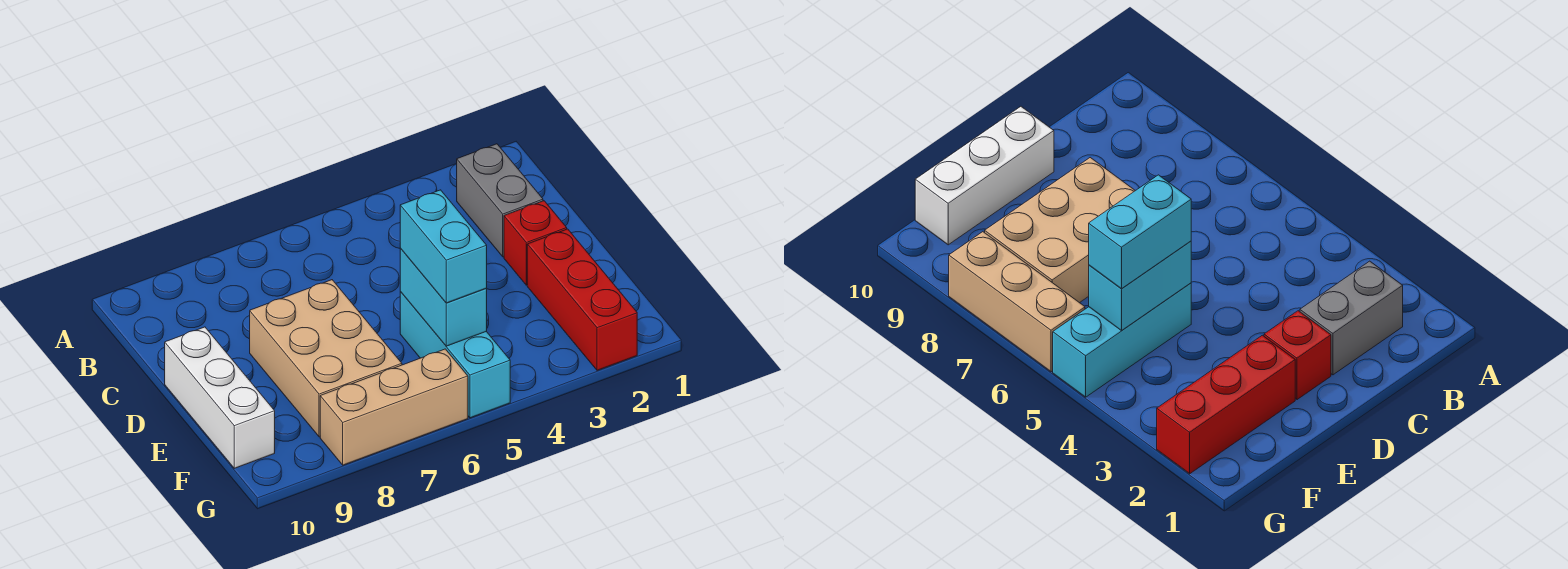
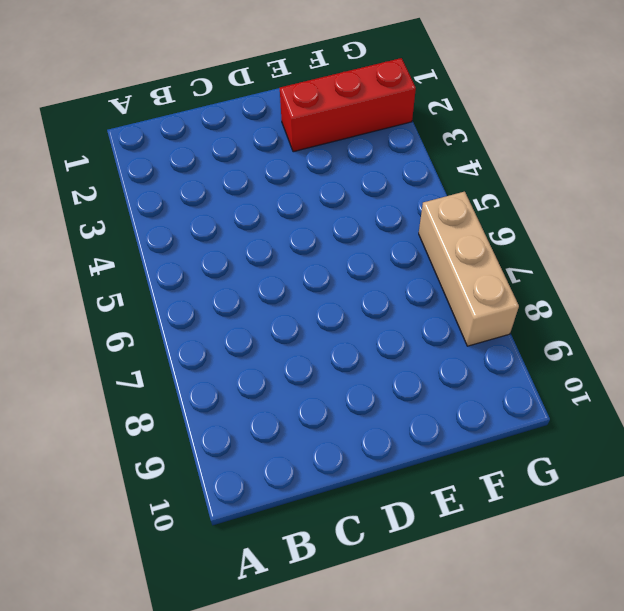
none -> grey brick B2:C2 level 1
none -> red brick D2 level 1

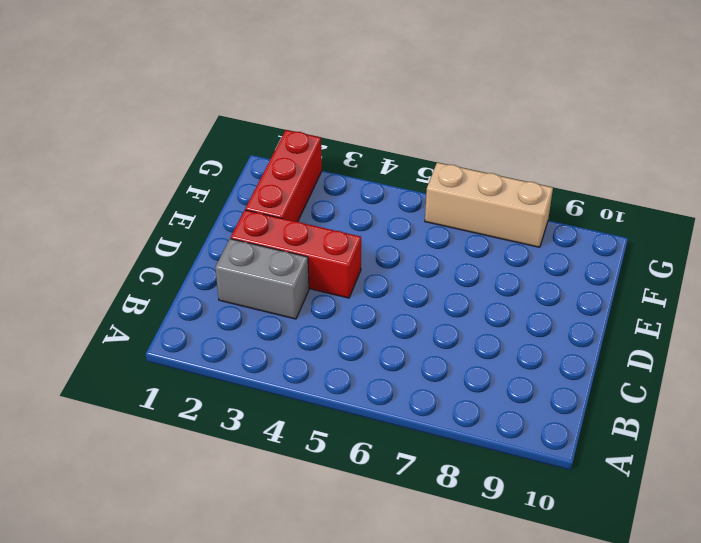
grey brick C2:C3 level 1 -> grey brick B2:C2 level 1
red brick D2:D4 level 1 -> red brick D2 level 1
none -> tan brick D7:F8 level 1
none -> white brick D10:F10 level 1

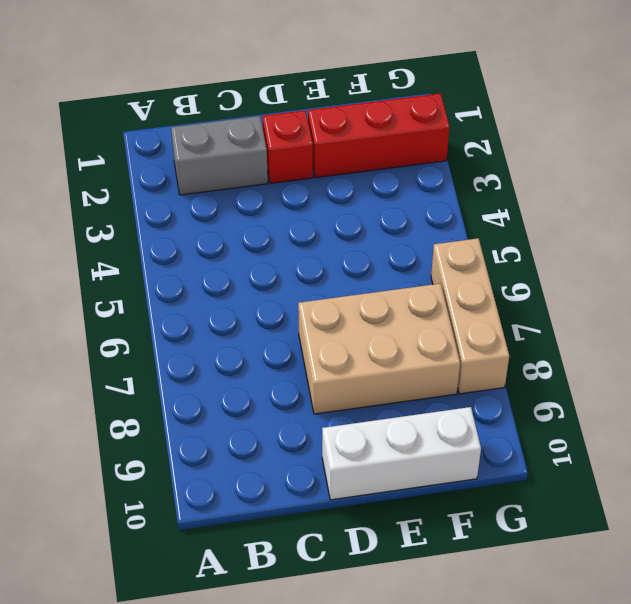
none -> cyan brick E5:G5 level 1
none -> cyan brick E5:F5 level 2

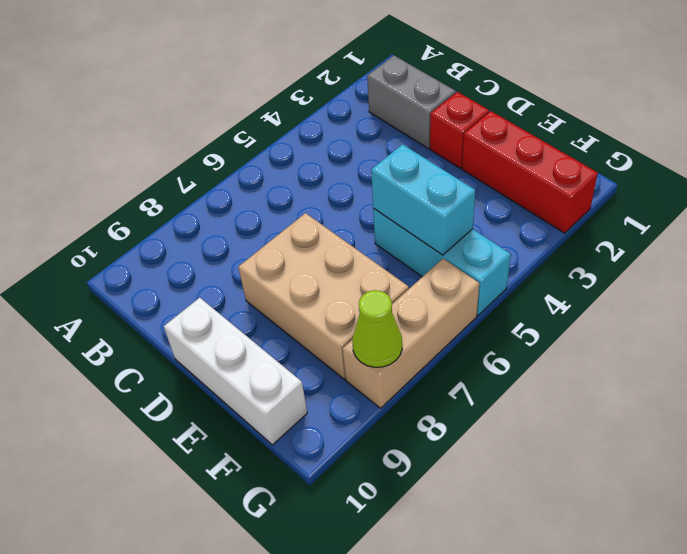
lime cone G8 level 2 -> none
none -> cyan brick E5:F5 level 3

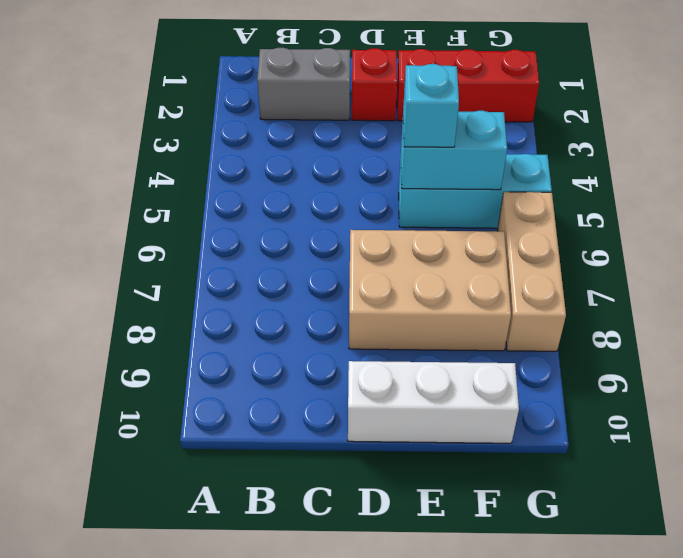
cyan brick E5 level 3 -> cyan brick E5:F5 level 3

